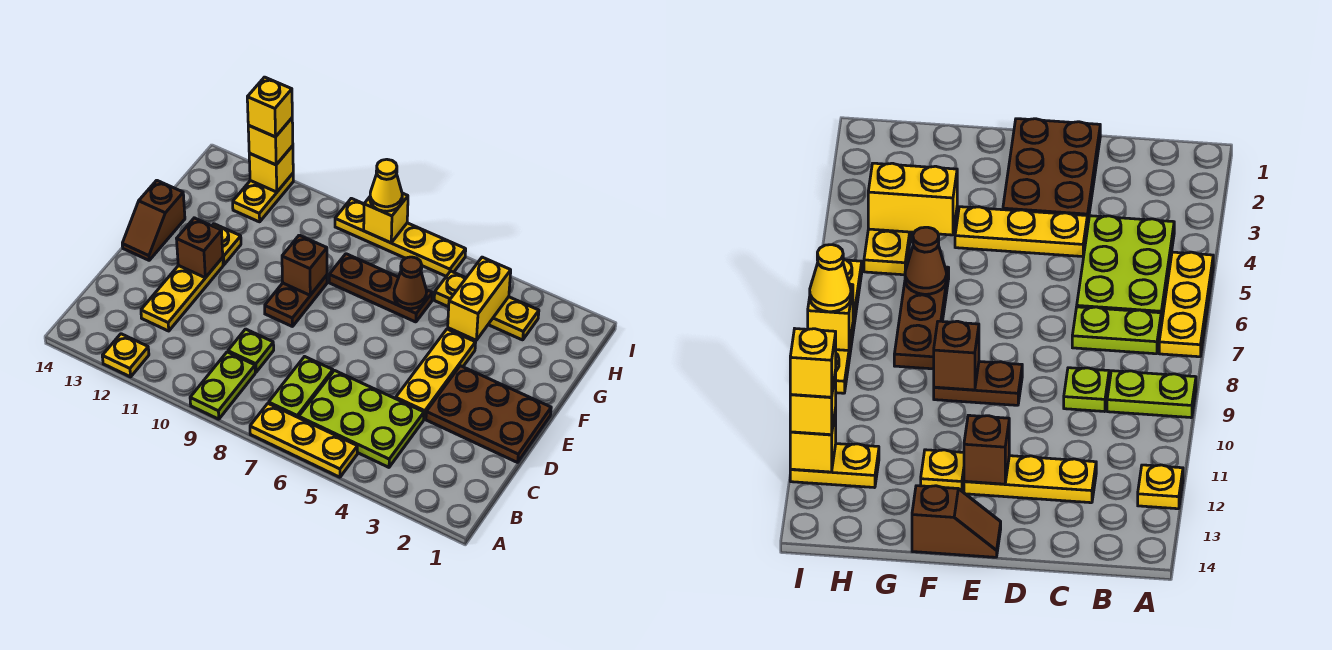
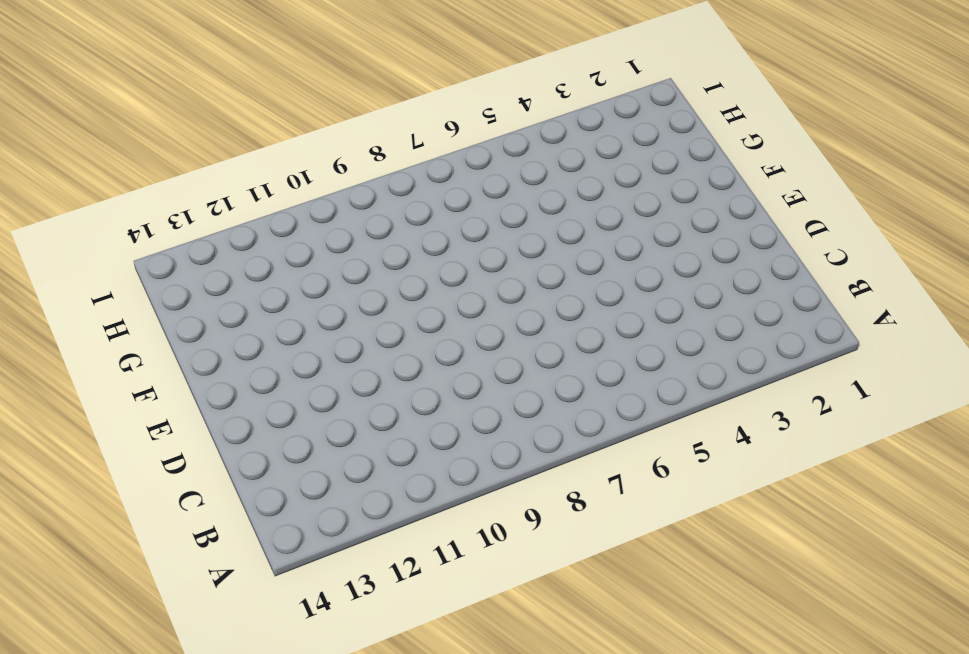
none -> yellow plate A5:A7 level 1
none -> lime plate A9:B9 level 1
none -> yellow plate A12 level 1

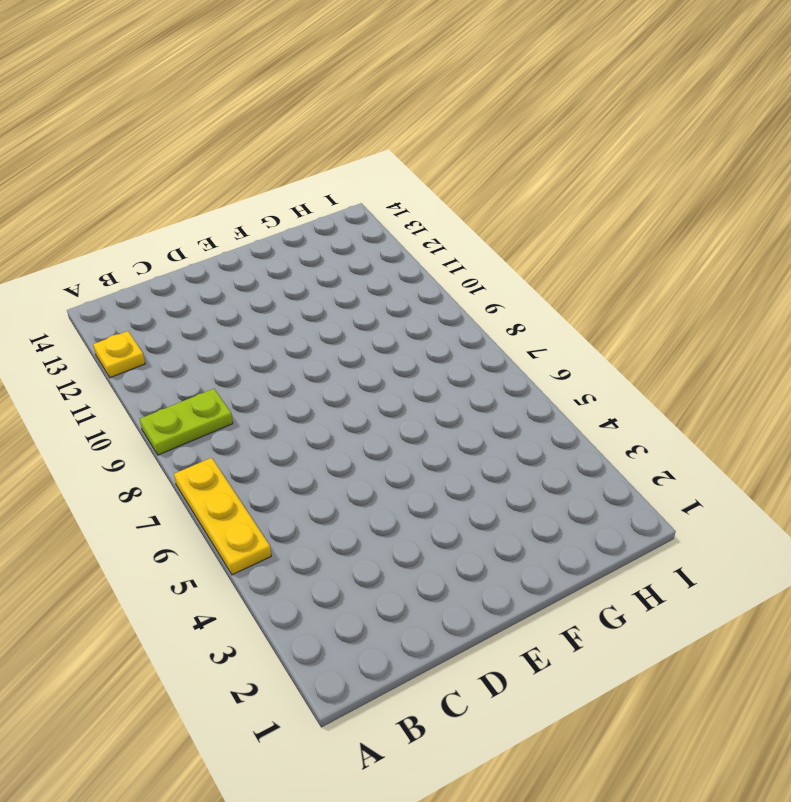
none -> lime plate B4:C6 level 1
none -> lime plate B7:C7 level 1
none -> lime plate C9 level 1

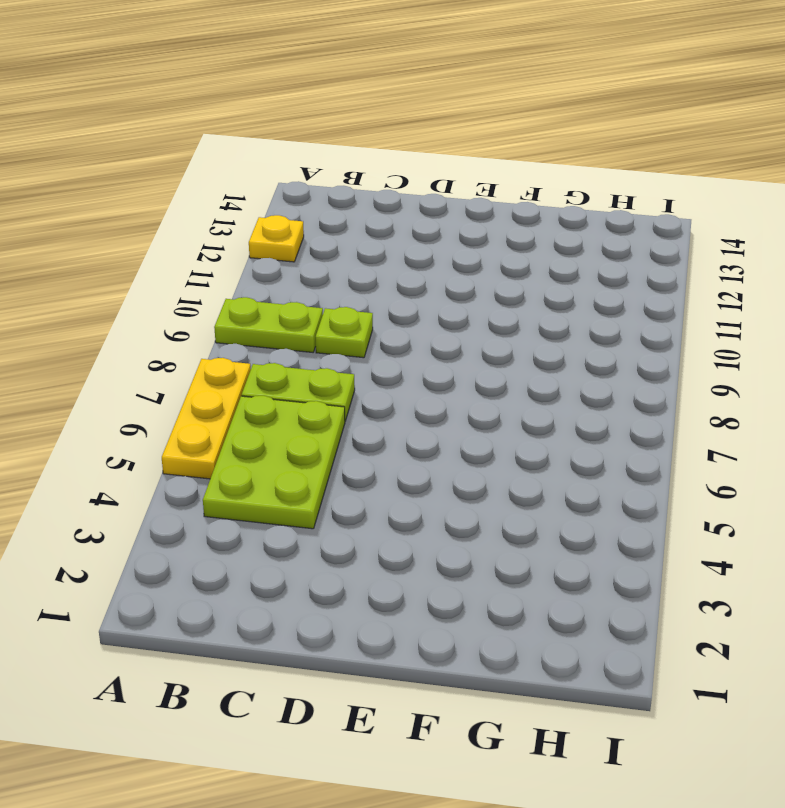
none -> yellow plate C12:E12 level 1
none -> brown plate D1:E3 level 1
none -> yellow plate D4:F4 level 1

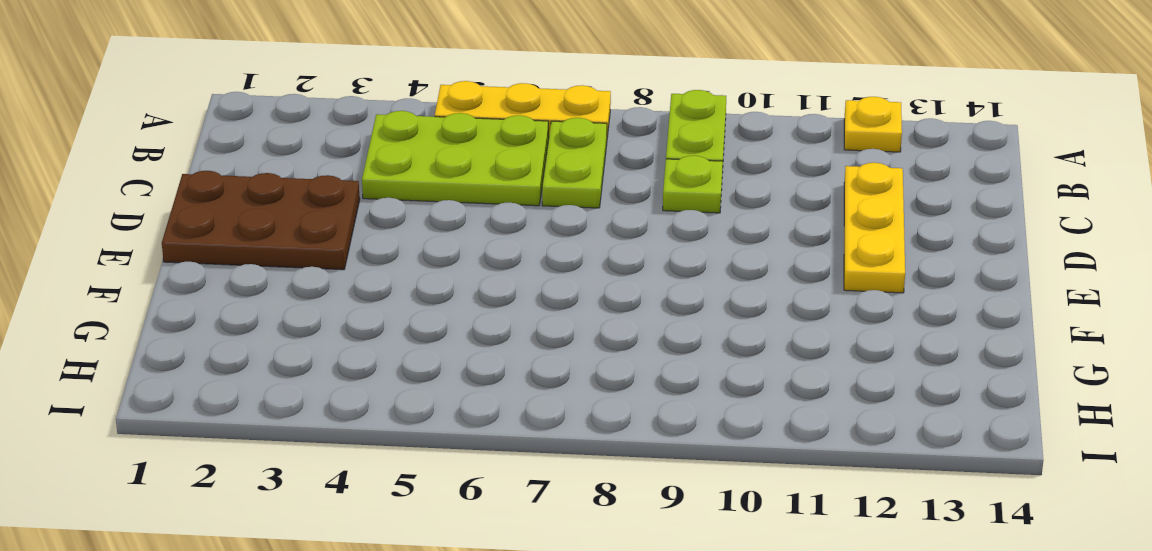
none -> yellow plate D4:F4 level 1
none -> brown plate E9:F9 level 1
none -> brown slope E14:F14 level 1 top F

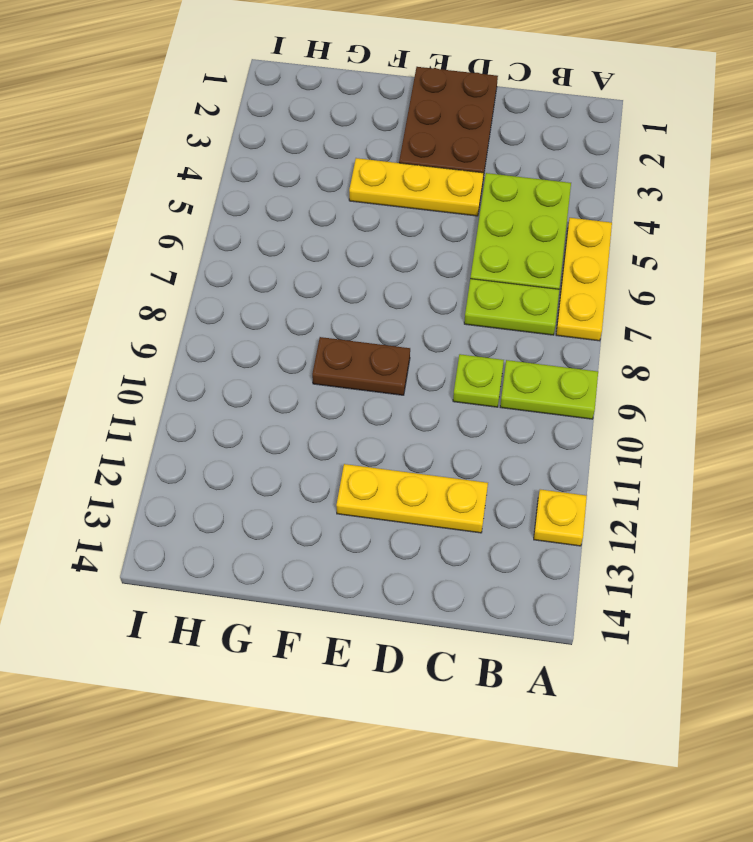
none -> brown slope E14:F14 level 1 top F
none -> yellow plate F12 level 1
none -> brown plate G6:G8 level 1

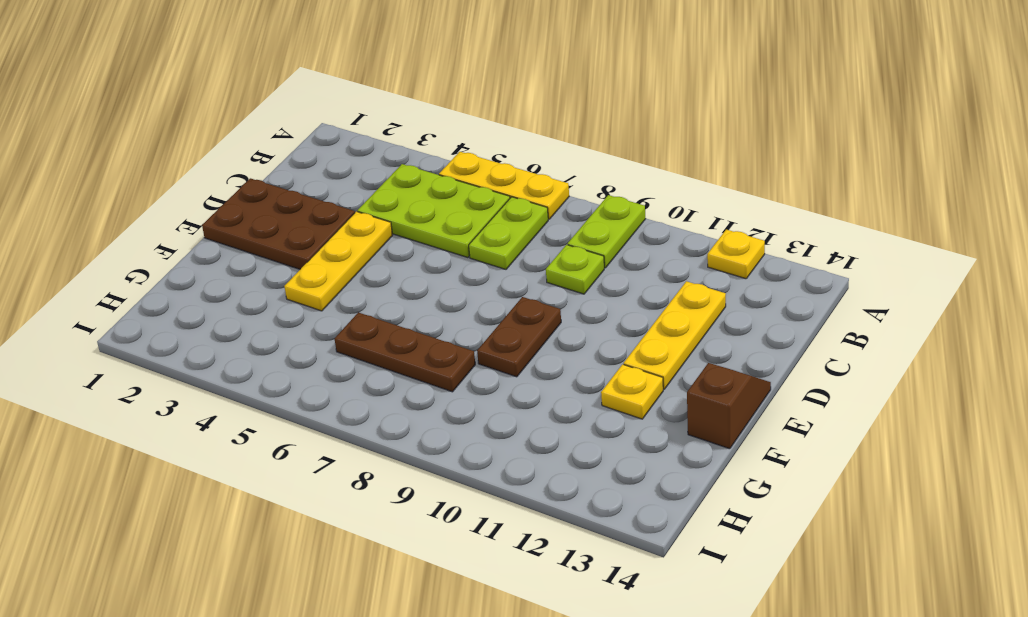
none -> yellow plate H3:H5 level 1
none -> yellow plate H12:I12 level 1
none -> yellow plate I6:I9 level 1

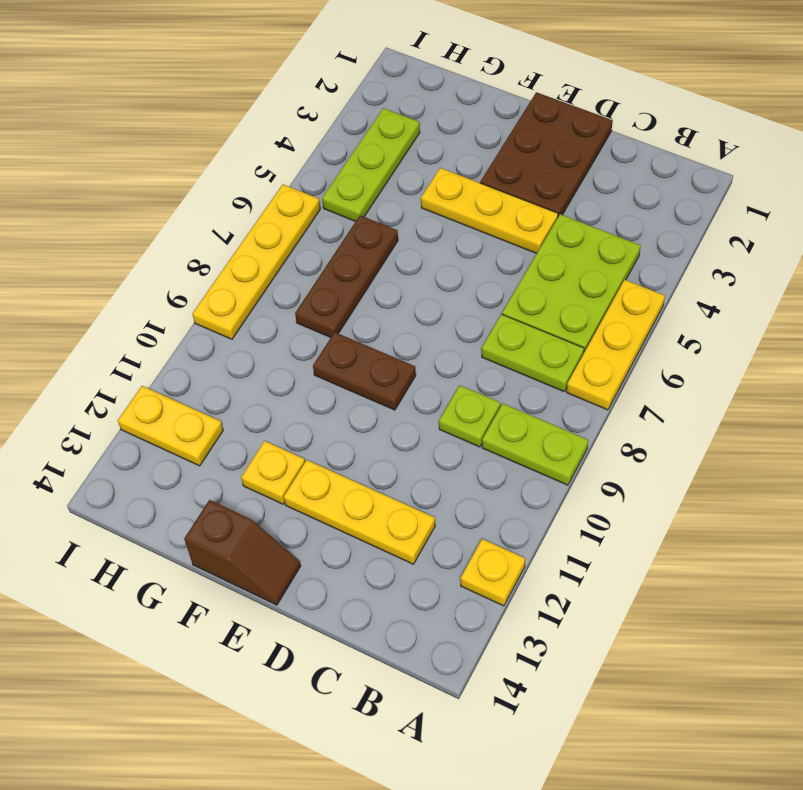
lime plate H3:H5 level 1 -> yellow plate H3:H5 level 1
none -> brown brick E12 level 2
none -> brown brick F9 level 2
none -> yellow brick G4:H4 level 2

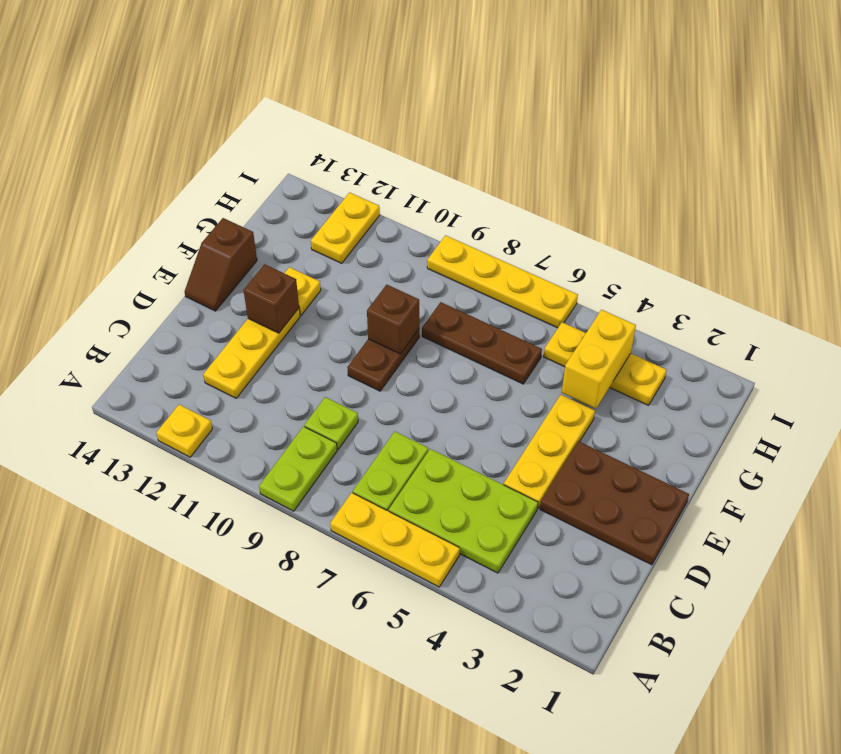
none -> brown cone G6 level 2
none -> yellow brick I8 level 2
none -> yellow brick I12 level 2

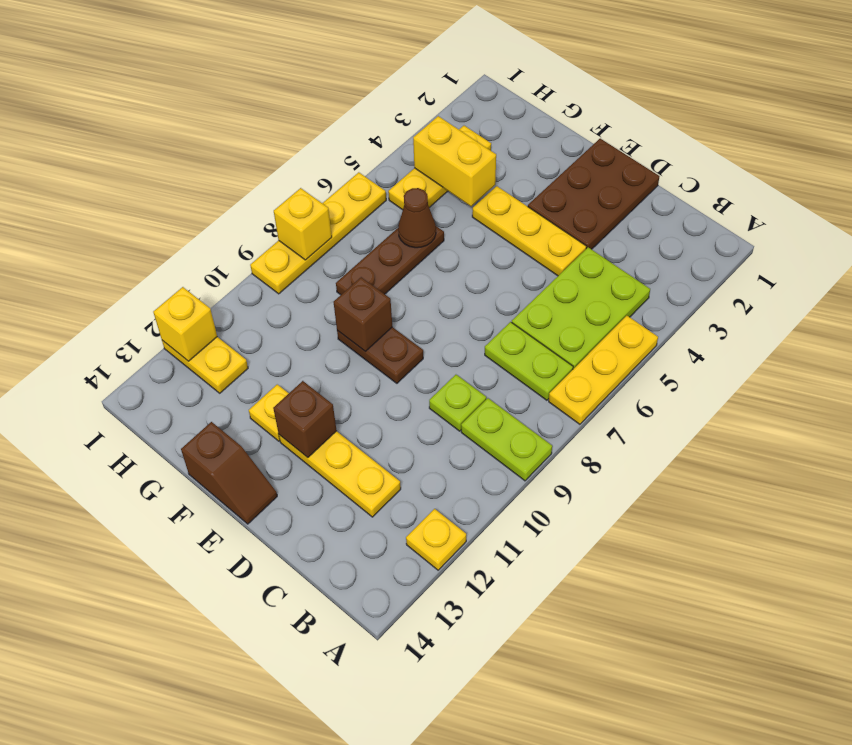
none -> yellow cone I8 level 3
none -> yellow brick I12 level 3
none -> yellow brick I12 level 4

